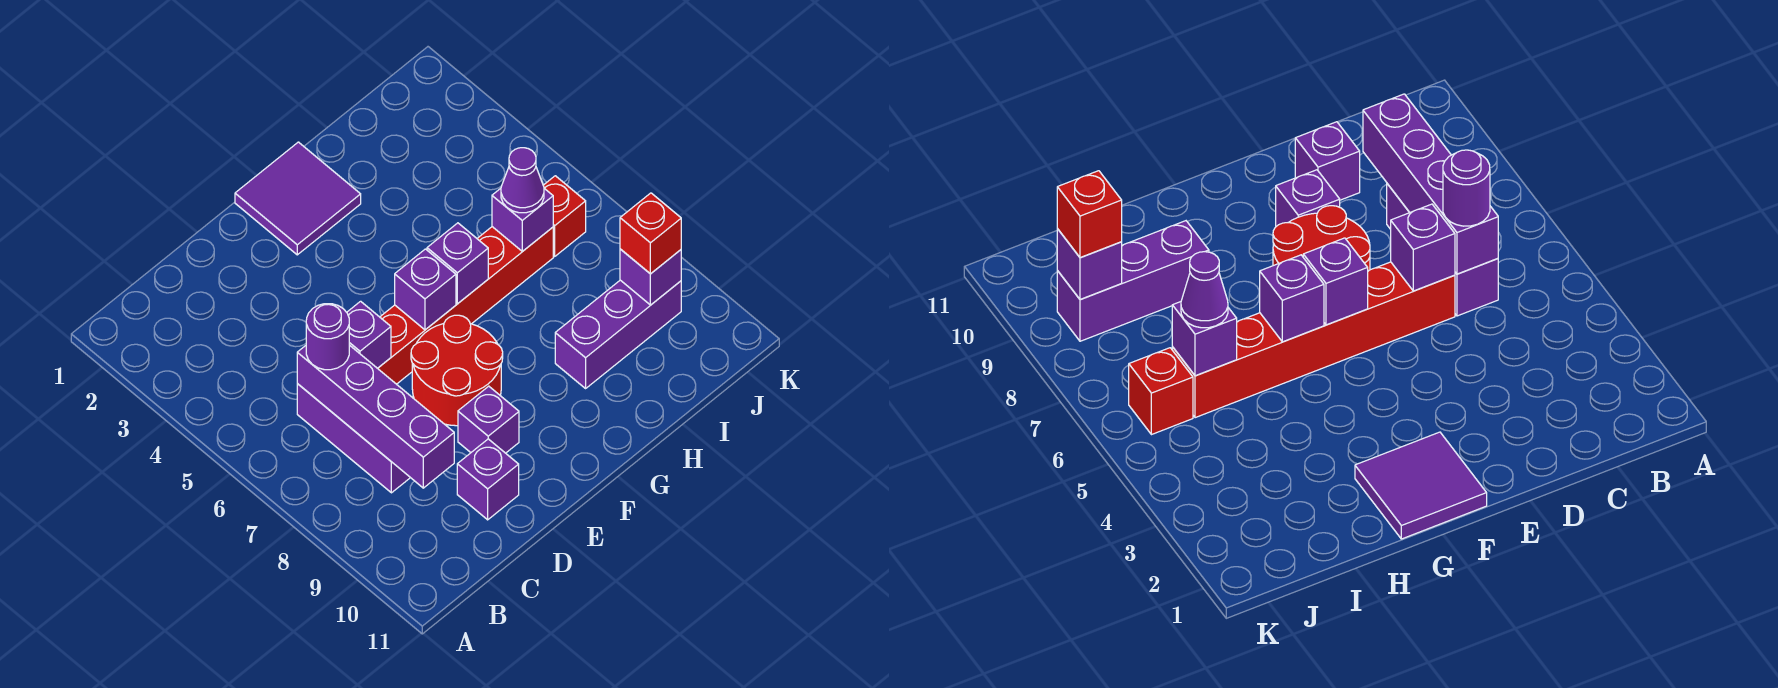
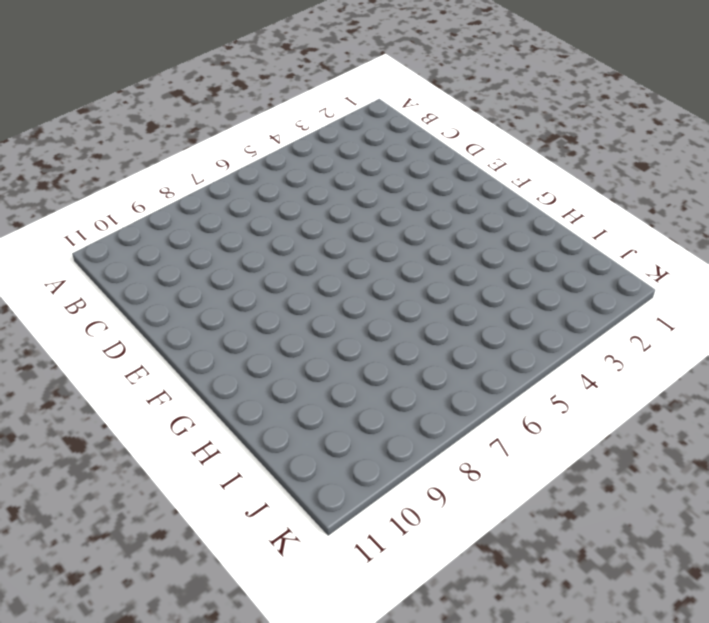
none -> purple brick C6:C8 level 1
none -> red brick D6:I6 level 1
none -> purple brick D10 level 1

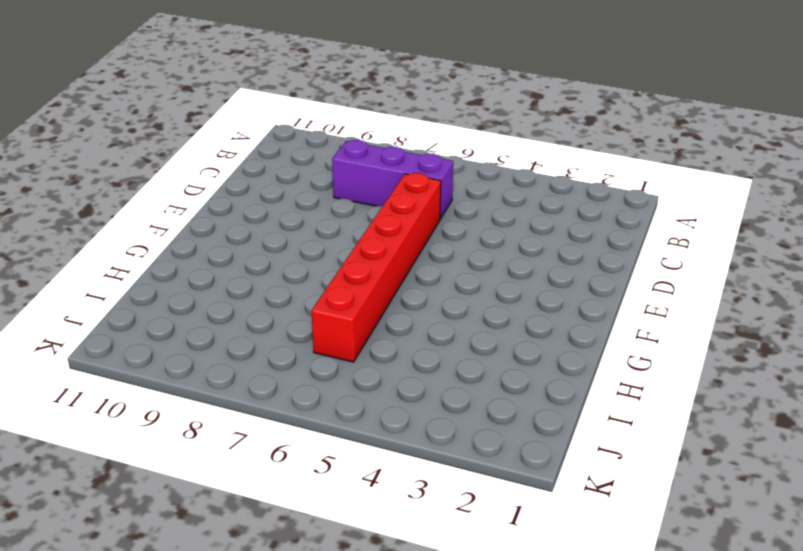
none -> purple brick D10 level 1
none -> red round brick E7:F8 level 1
none -> purple brick E9 level 1

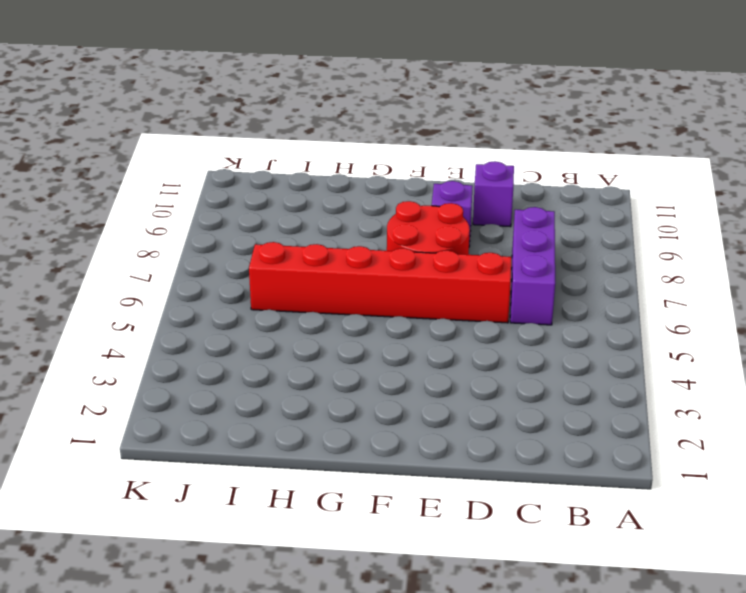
none -> purple tile F1:G2 level 1
none -> purple brick H9:J9 level 1
none -> red brick J6 level 1

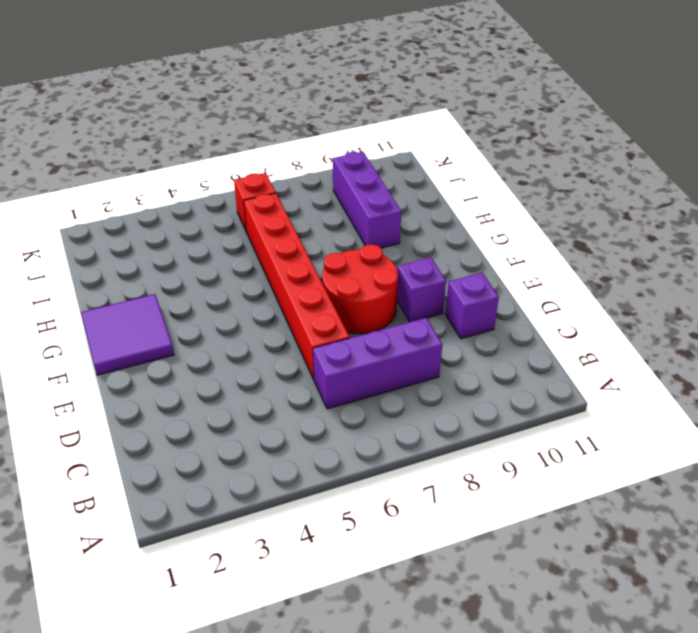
none -> purple brick C6:C9 level 2
none -> purple brick D6 level 2
none -> purple brick F6 level 2

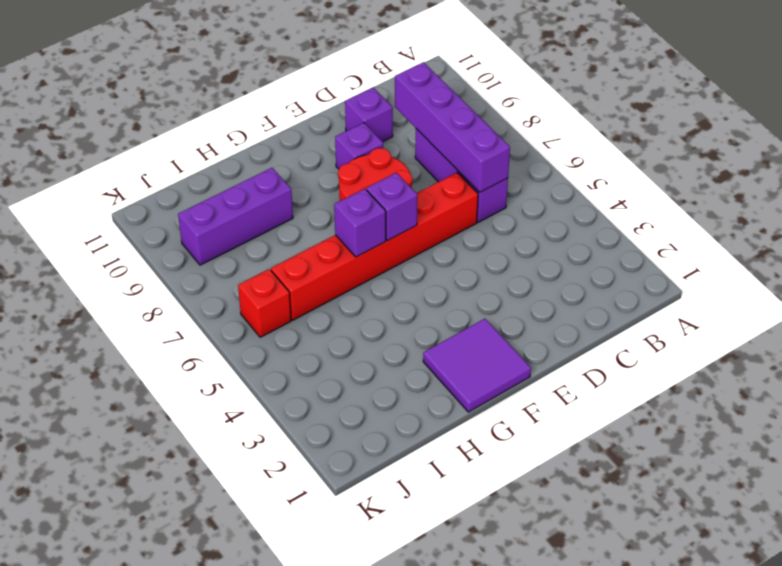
none -> purple brick D6 level 2
none -> purple brick I6 level 2
none -> purple brick J9 level 2

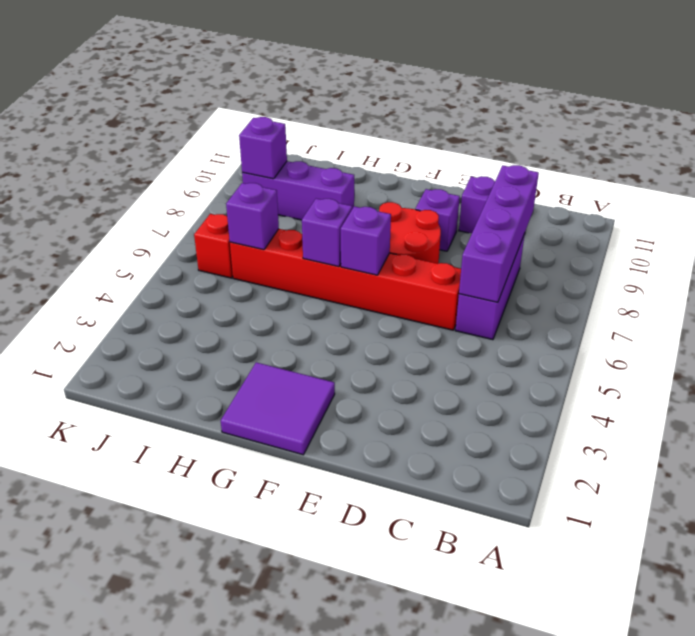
none -> purple brick D6 level 2
none -> purple round brick C6 level 3
none -> purple cone I6 level 3

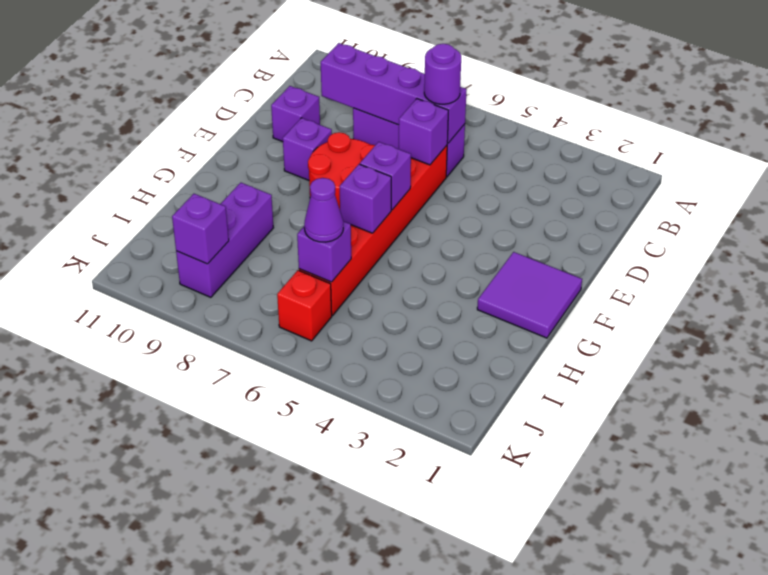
none -> red brick J9 level 3

